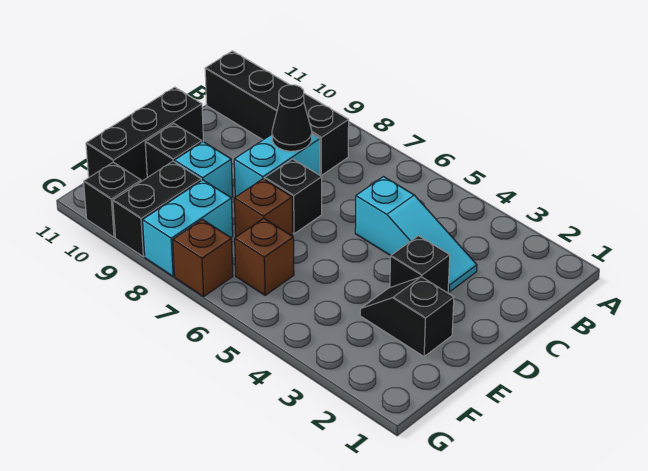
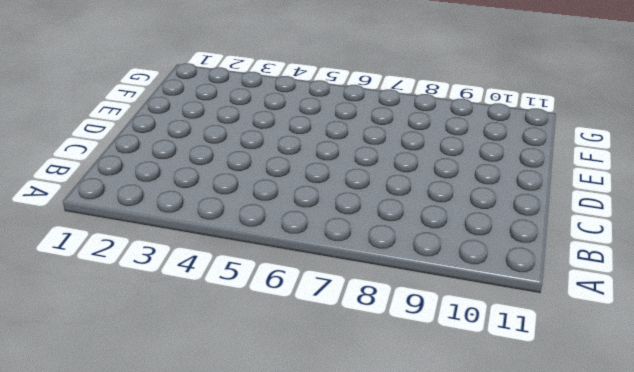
none -> black brick B8:B11 level 1
none -> cyan slope C3:C5 level 1 top 5
none -> cyan brick C8:D8 level 1

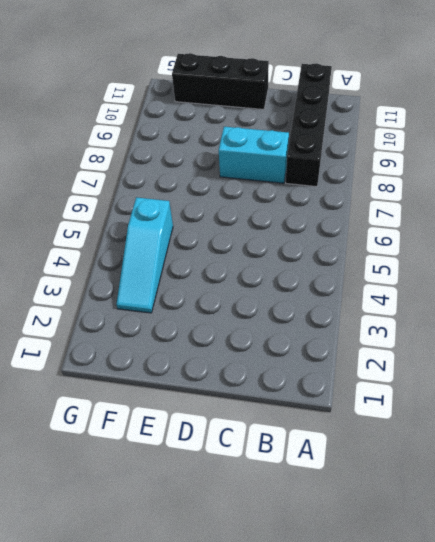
cyan slope F3:F5 level 1 top 5 -> cyan slope C3:C5 level 1 top 5
none -> black brick D3 level 1
none -> black brick D7 level 1
none -> black slope E2:E3 level 1 top 2

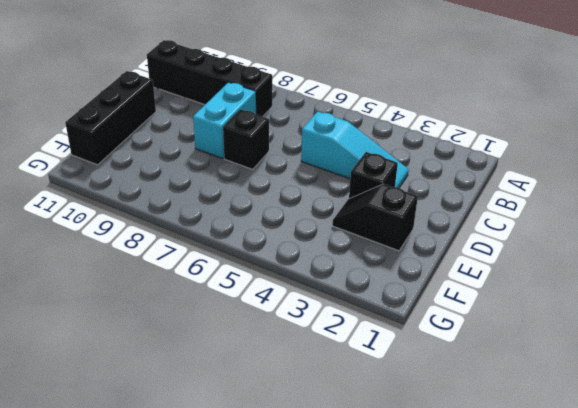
none -> brown brick E7 level 1
none -> cyan brick E9 level 1
none -> black brick E10 level 1

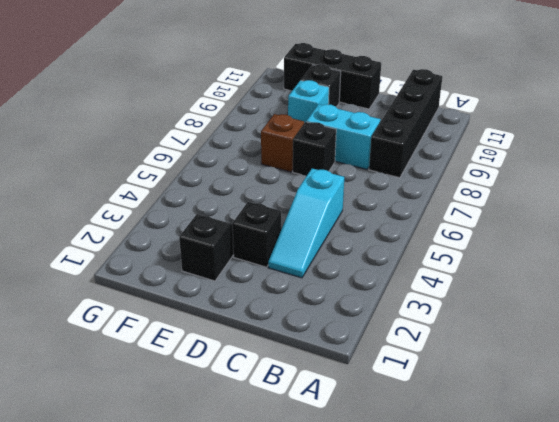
none -> brown brick F6 level 1
none -> cyan brick F8:G8 level 1
none -> black brick F9:G9 level 1

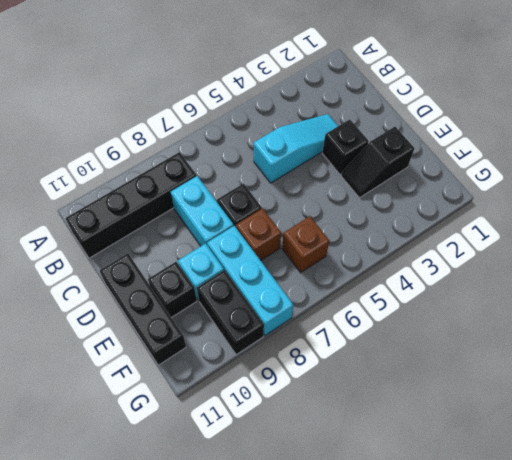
cyan brick E8:G8 level 1 -> cyan brick F8:G8 level 1
none -> brown brick G7 level 1
none -> black brick G10 level 1
none -> black cone C8 level 2

